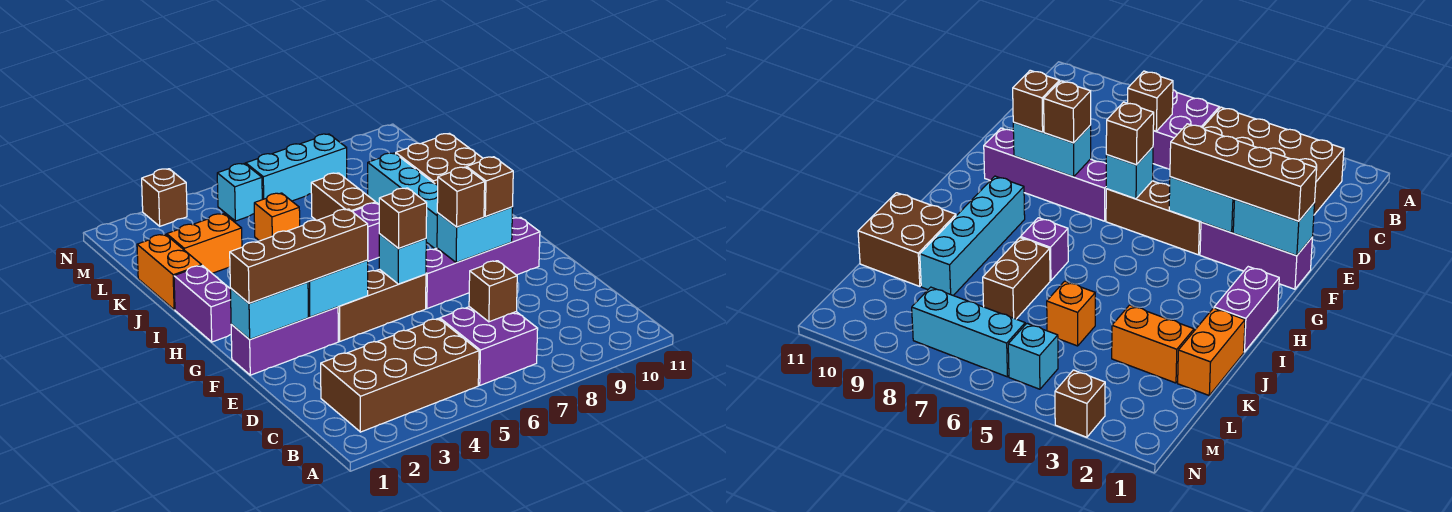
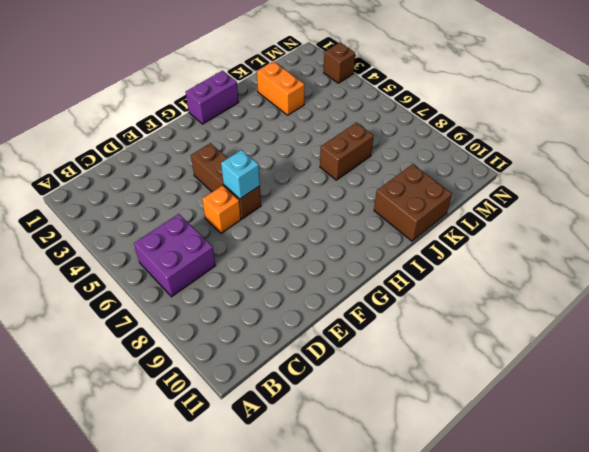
orange brick E6 level 1 -> orange brick K5 level 1
none -> brown brick B2:C5 level 1
none -> purple brick F1:F3 level 1
none -> purple brick F7:F10 level 1

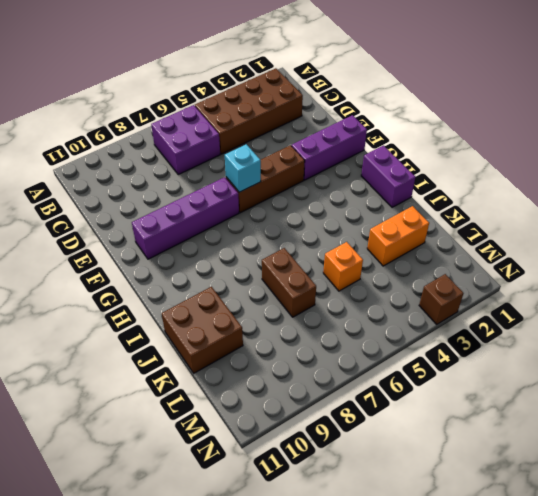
none -> cyan brick H9:K9 level 1
none -> purple brick I7 level 1
none -> orange brick J1:K1 level 1

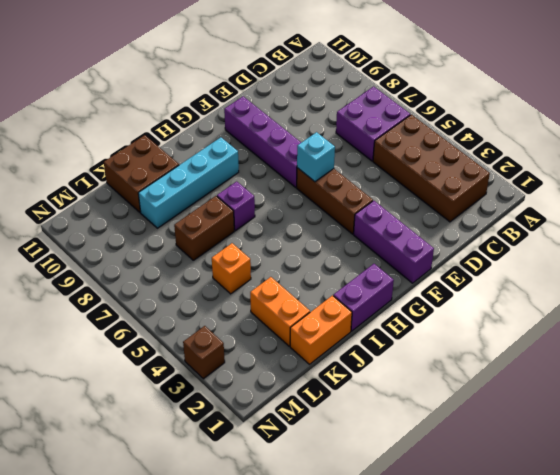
none -> cyan brick M5 level 1
none -> cyan brick M6:M8 level 1
none -> brown brick C7 level 2

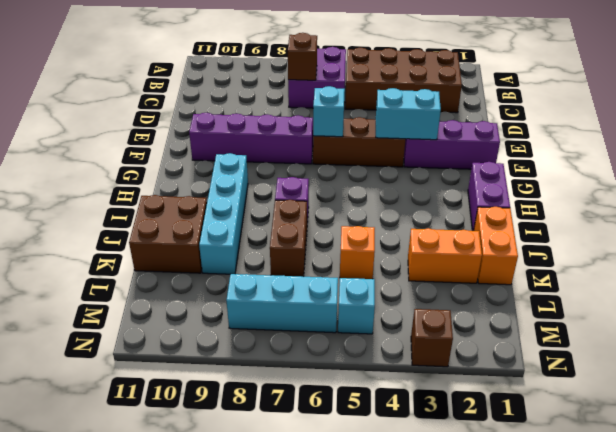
none -> cyan brick F1:F2 level 2
none -> cyan brick F8:F9 level 2
none -> brown brick F1:F4 level 3

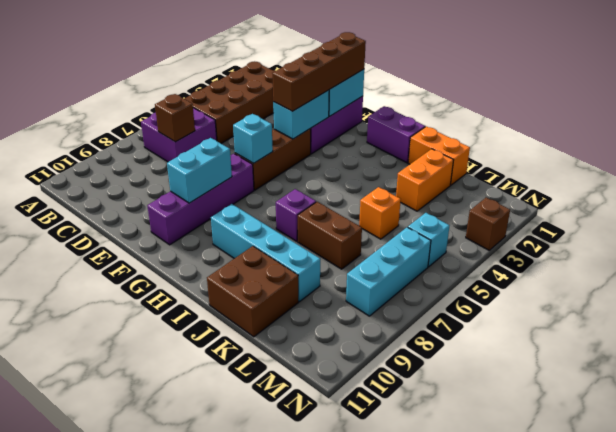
none -> brown brick F6 level 3
none -> brown brick F8 level 3
none -> brown brick F9 level 3

